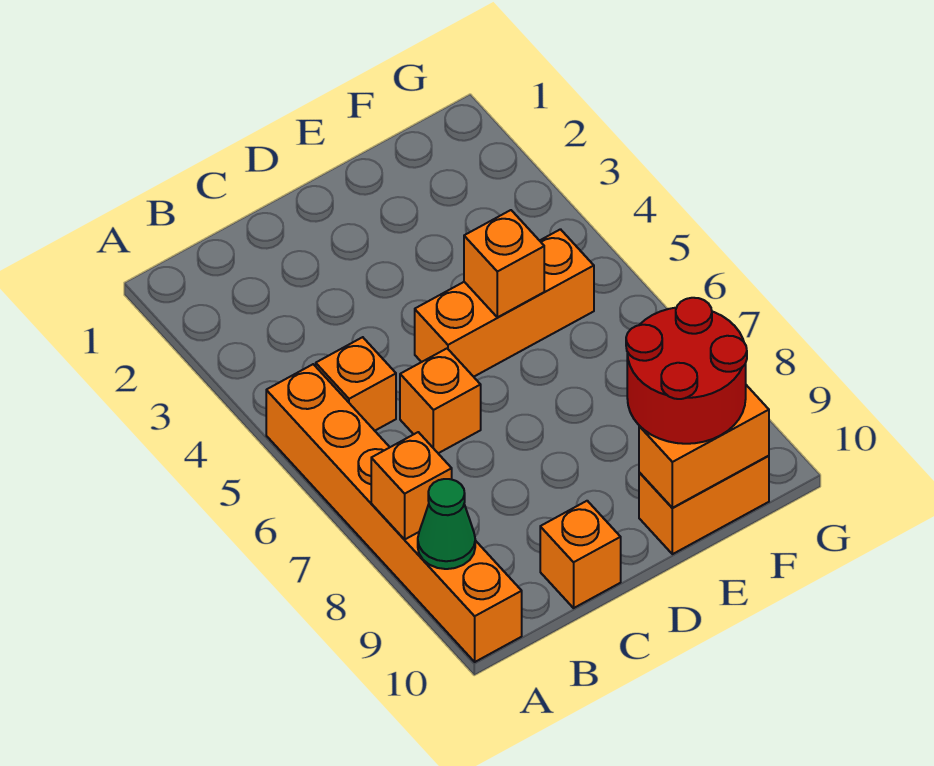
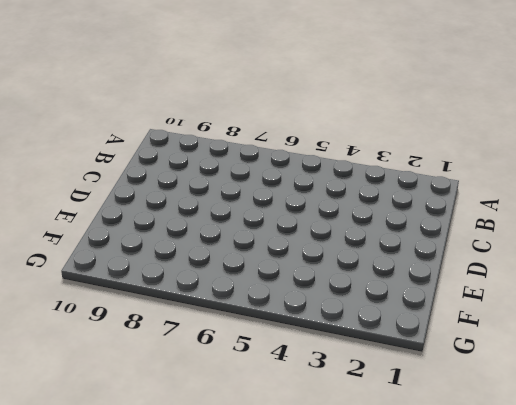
none -> orange brick A5:A10 level 1
none -> orange brick B5 level 1

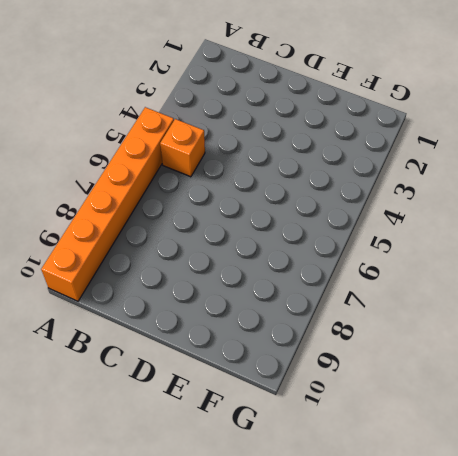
none -> orange brick C6 level 1
none -> orange brick C10 level 1

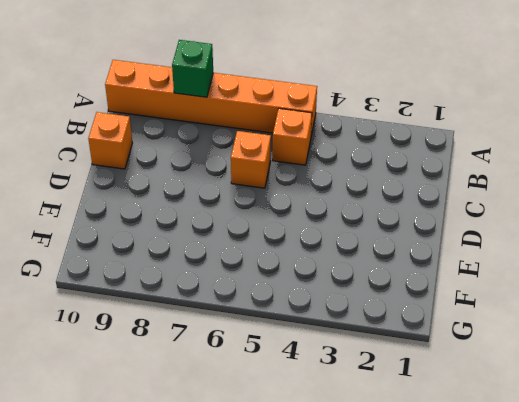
green brick A8 level 2 -> orange brick A8 level 2
none -> orange brick D5:F5 level 1
none -> orange brick E10:F10 level 1

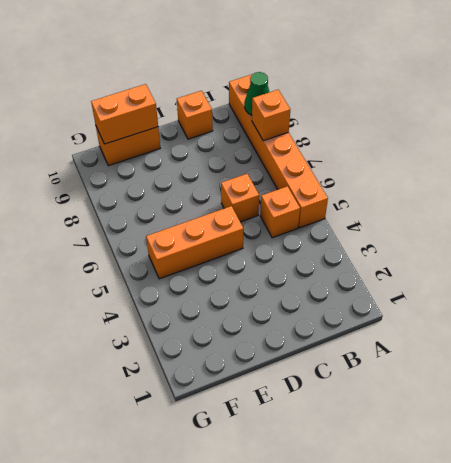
none -> orange brick E5 level 2
none -> red round brick E9:F10 level 3

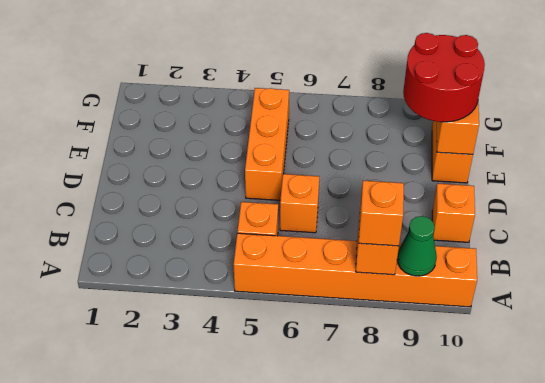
orange brick A8 level 3 -> orange brick E5 level 2

